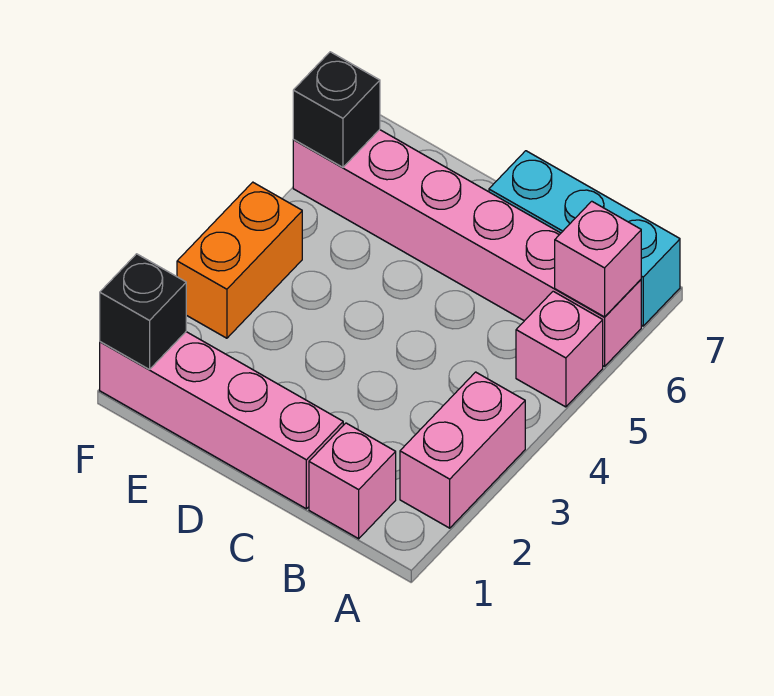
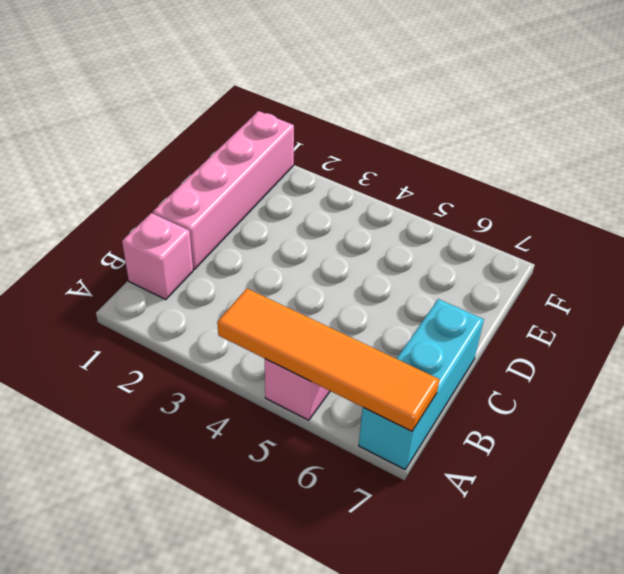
orange tile A4:A7 level 2 -> pink brick A6 level 2
none -> pink brick A2:A3 level 1
none -> pink brick A6:F6 level 1

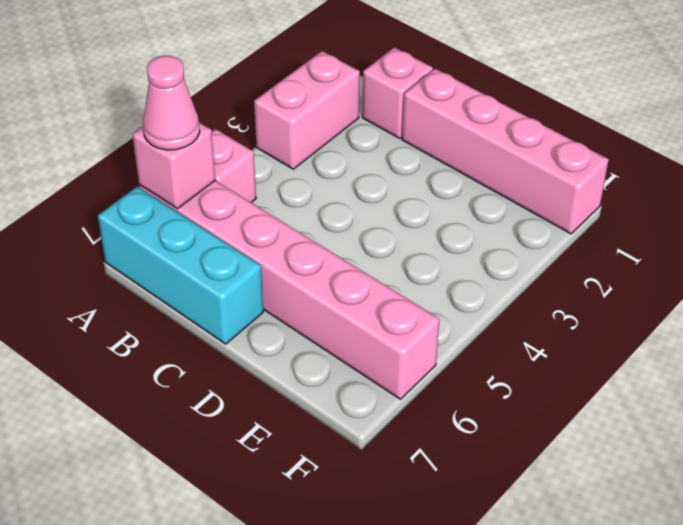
pink cone A6 level 3 -> none
none -> orange brick F3:F4 level 1
none -> black brick F1 level 2

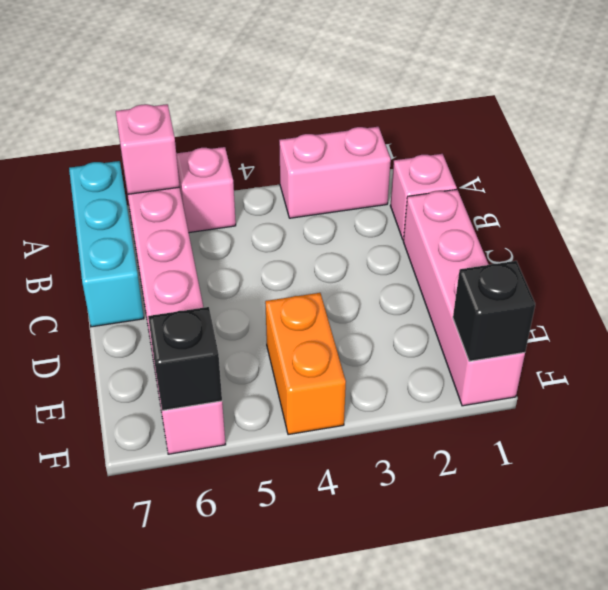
orange brick E4:F4 level 1 -> orange brick F3:F4 level 1

